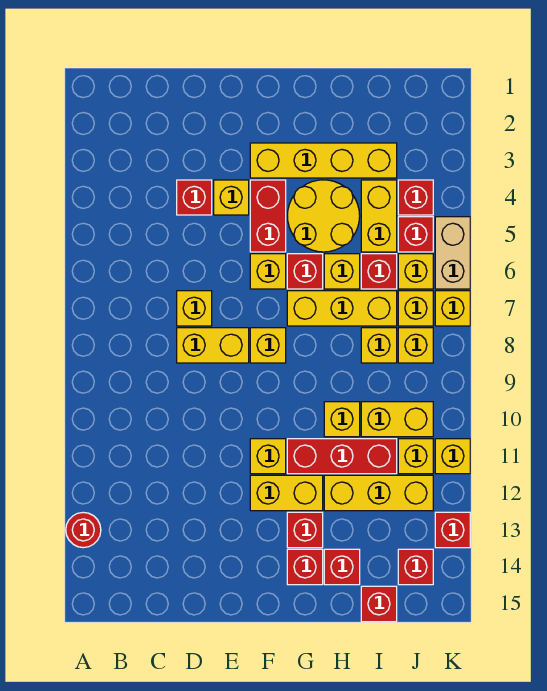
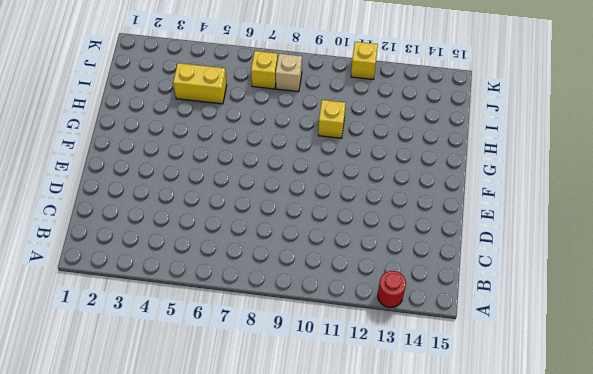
tan brick J8 level 1 -> yellow brick J8 level 1
none -> red brick D4 level 1
none -> yellow brick D7 level 1
none -> yellow brick D8:E8 level 1
none -> yellow brick E4 level 1

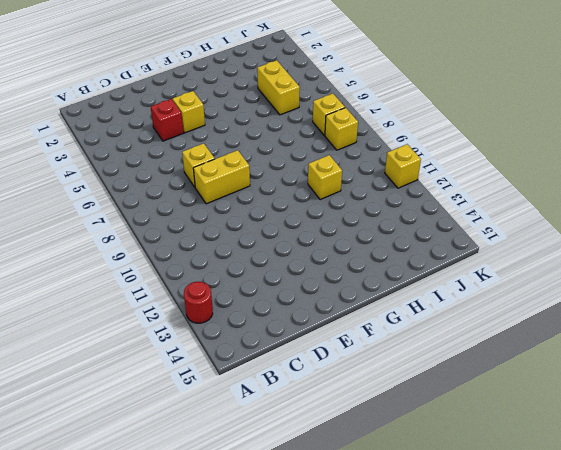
none -> yellow brick F3:I3 level 1
none -> red brick F4:F5 level 1
none -> yellow brick F6 level 1
none -> yellow brick F8 level 1

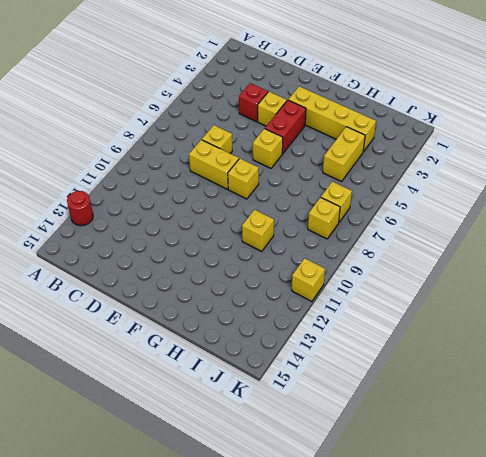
none -> yellow brick F11 level 1
none -> yellow brick F12:G12 level 1
none -> yellow round brick G4:H5 level 1
none -> red brick G6 level 1

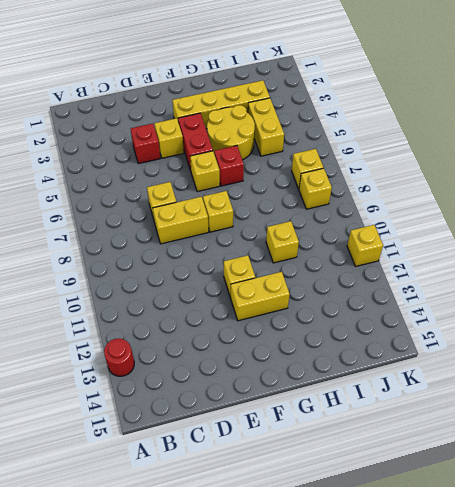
none -> yellow brick G7:I7 level 1
none -> red brick G11:I11 level 1
none -> red brick G13 level 1
none -> red brick G14 level 1

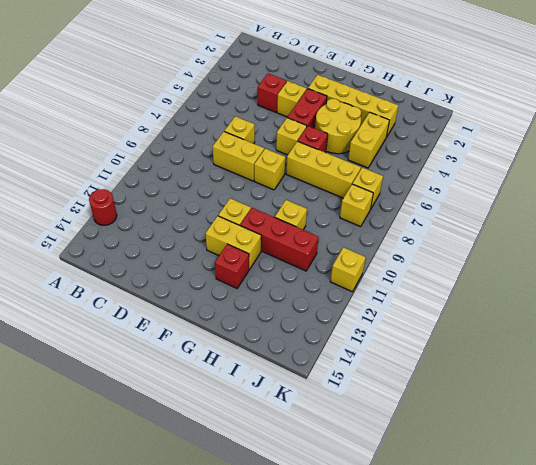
none -> red brick G14 level 1
none -> yellow brick H6 level 1
none -> yellow brick H12:J12 level 1
none -> red brick H14 level 1

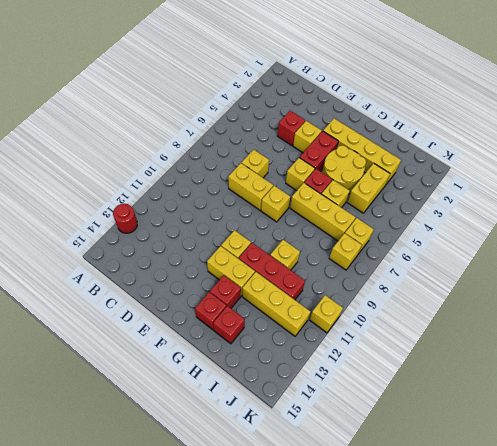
none -> red brick I6 level 1
none -> yellow brick I8 level 1
none -> yellow brick I10:J10 level 1
none -> red brick I15 level 1

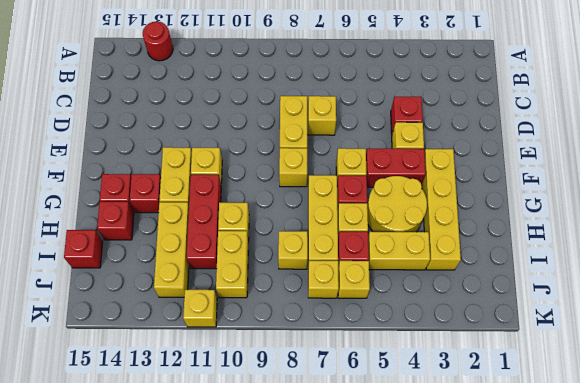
none -> red brick J4 level 1
none -> red brick J5 level 1
none -> yellow brick J8 level 1
none -> yellow brick J11 level 1

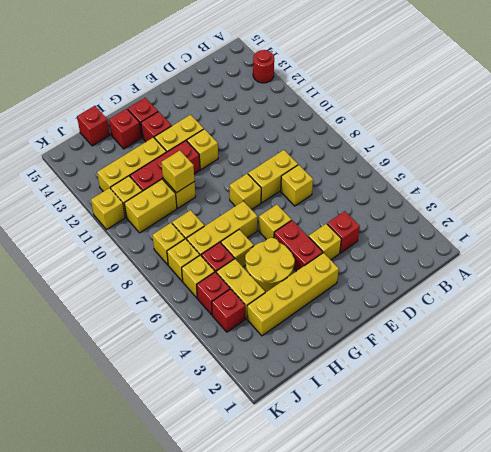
yellow brick H10 level 2 -> yellow brick K7 level 1
none -> red brick G6 level 1
none -> red brick J14 level 1
none -> tan brick K5:K6 level 1
none -> red brick K13 level 1

